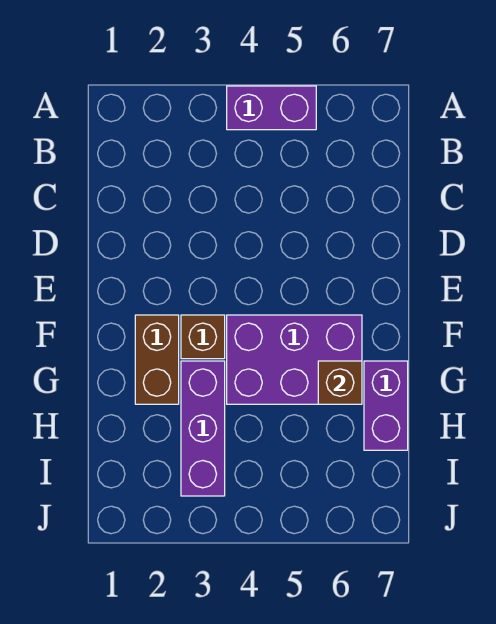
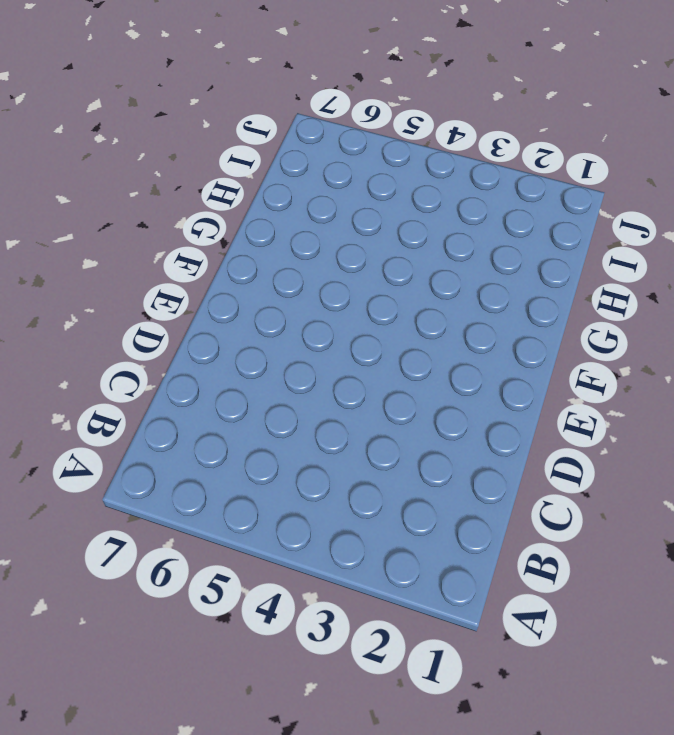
none -> purple brick A4:A5 level 1
none -> brown brick F2:G2 level 1

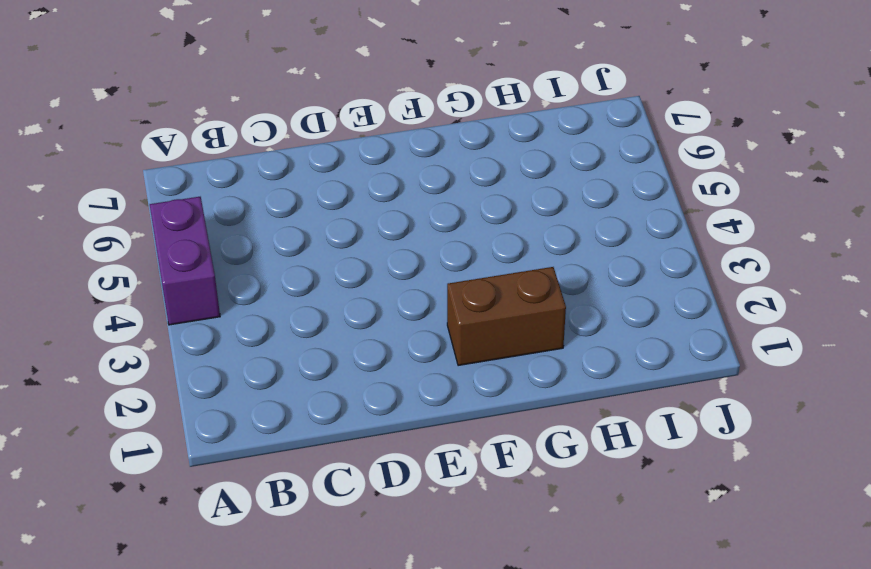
none -> brown brick F3 level 1
none -> purple brick F4:G6 level 1

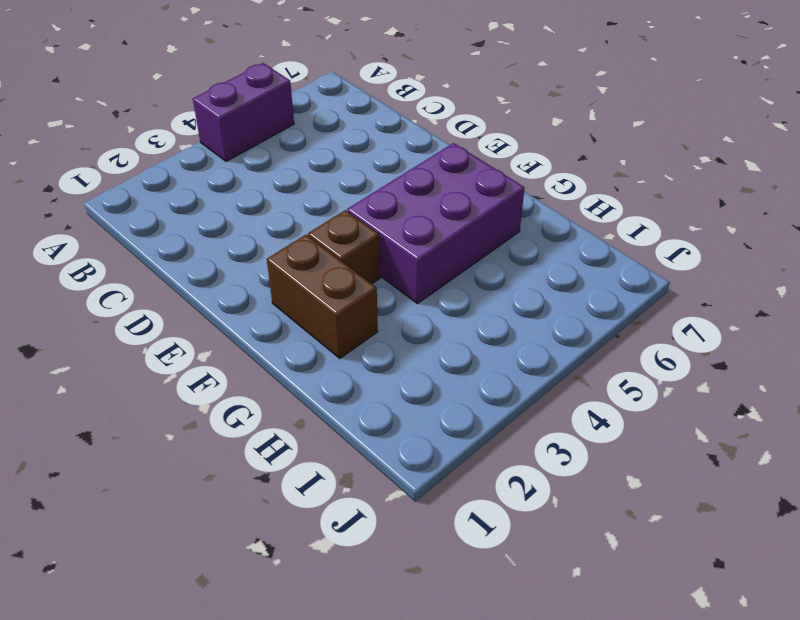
none -> purple brick G3:I3 level 1
none -> purple brick G7:H7 level 1

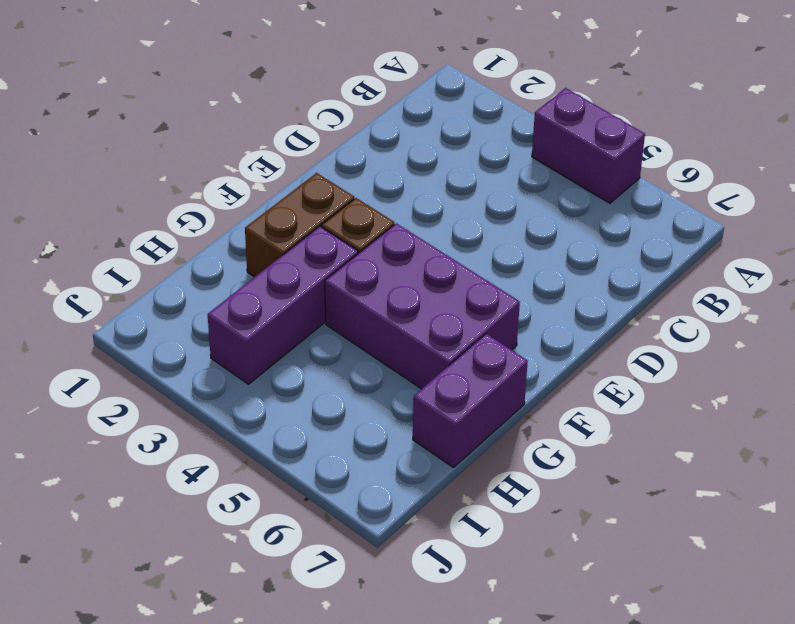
none -> brown brick G6 level 2

